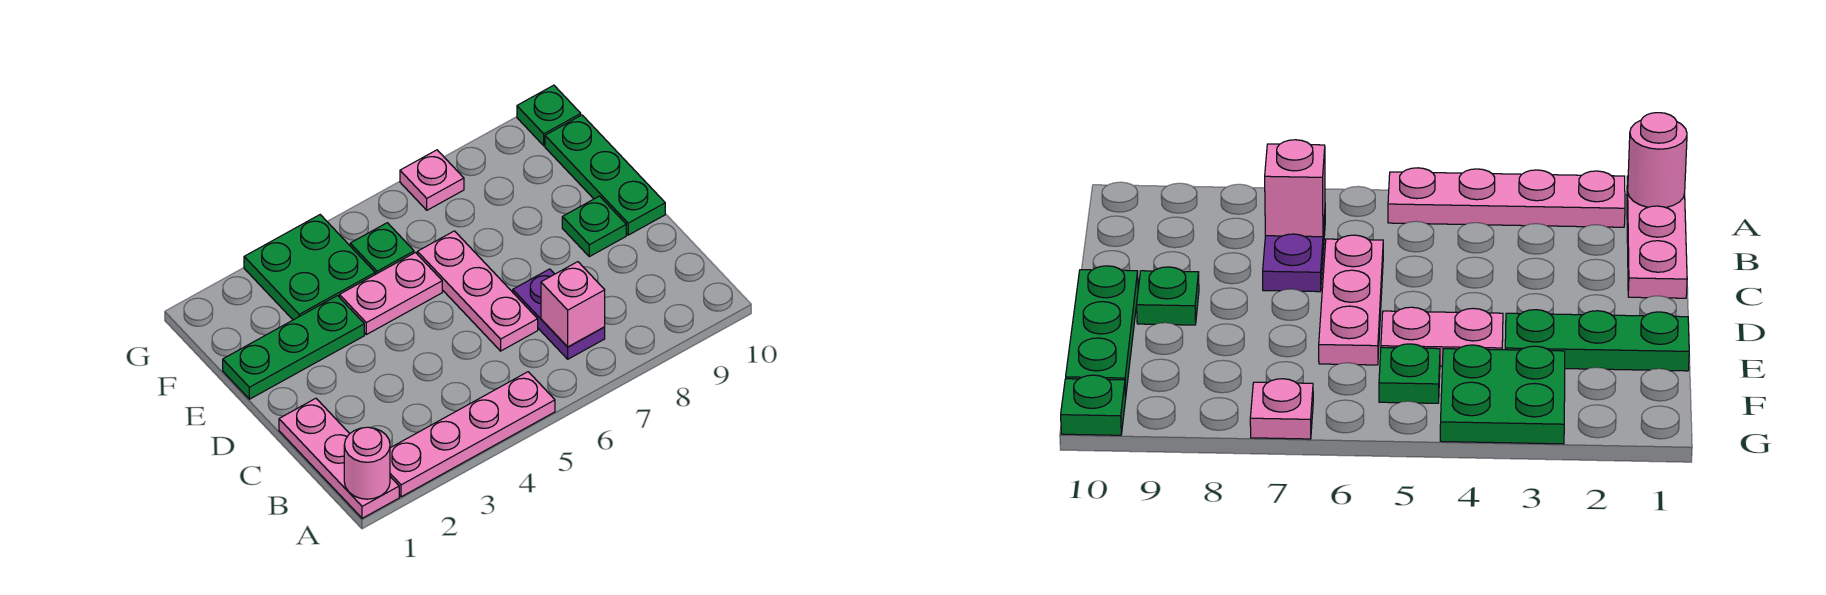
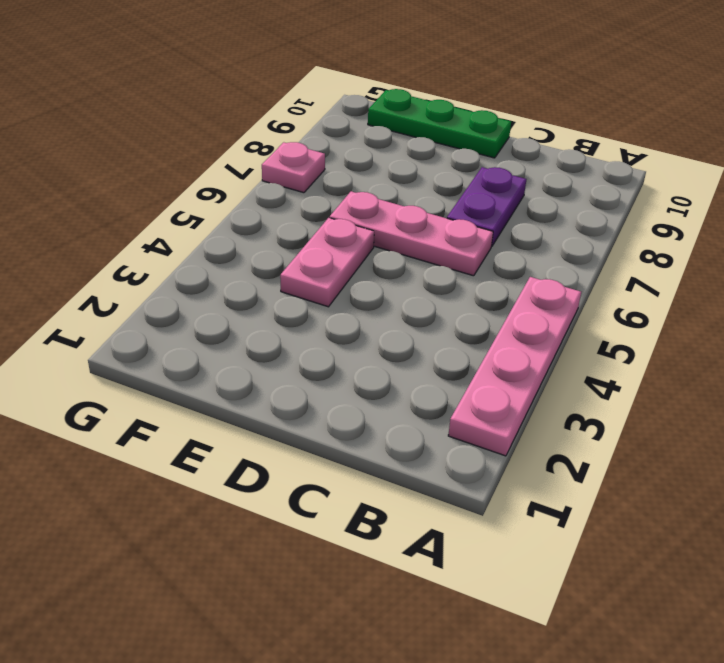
purple plate C7:C8 level 1 -> purple plate B7:C7 level 1
none -> pink plate A1:C1 level 1
none -> green plate D9 level 1
none -> green plate E1:E3 level 1

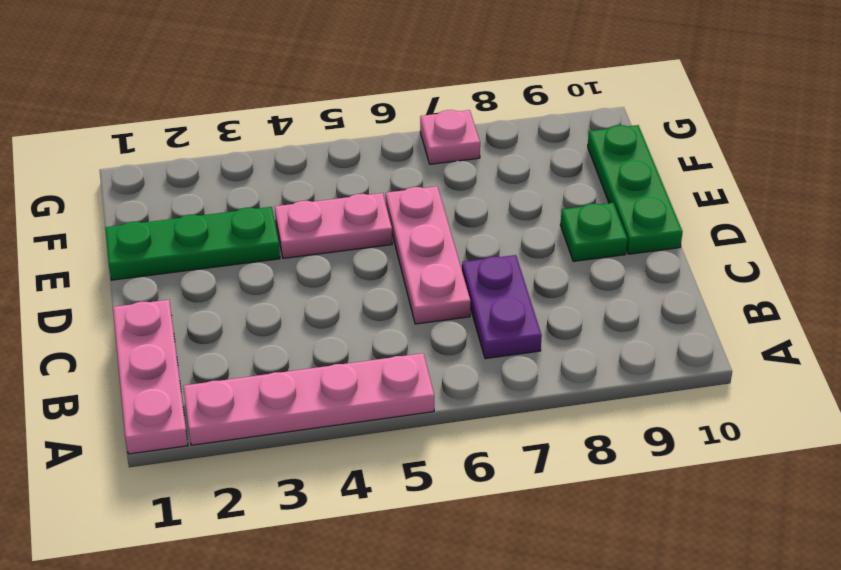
none -> green plate F3:G4 level 1
none -> green plate F5 level 1
none -> green plate G10 level 1

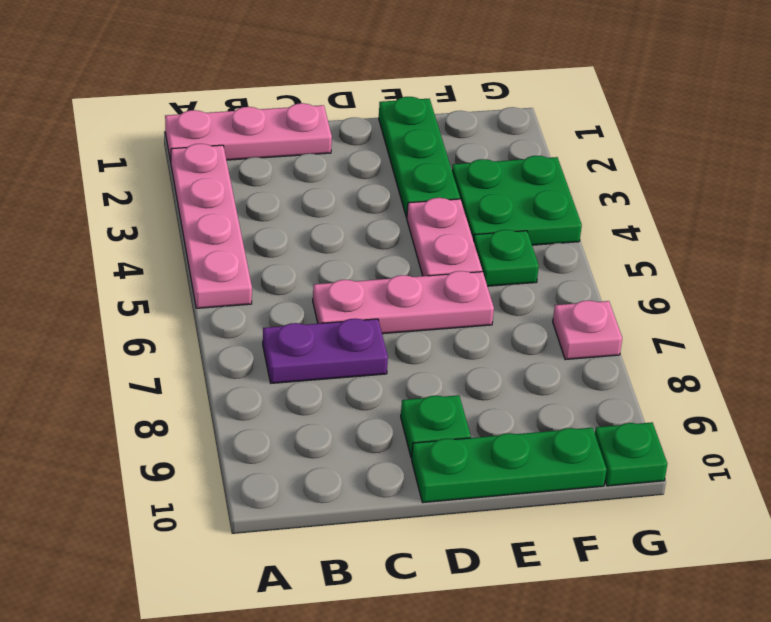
none -> pink round brick A1 level 2
none -> pink brick B7 level 2

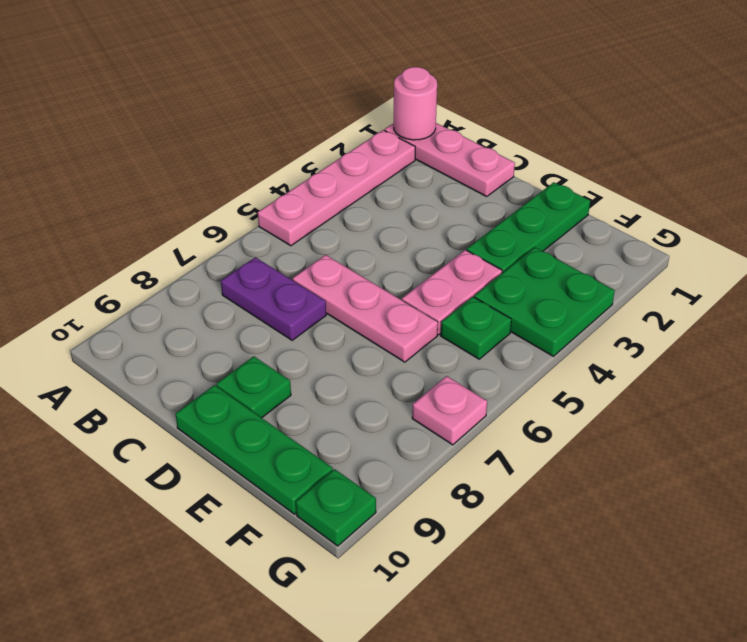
none -> pink brick B7 level 2

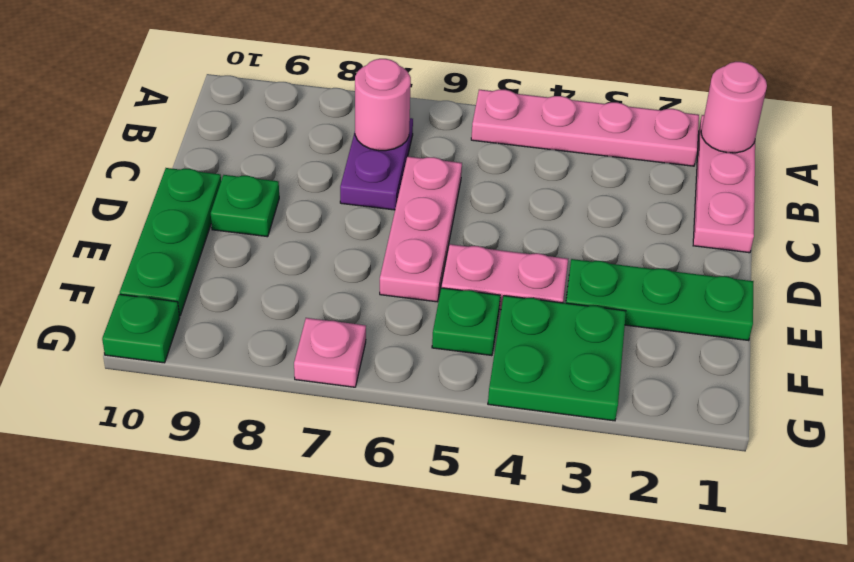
pink round brick B7 level 2 -> pink brick B7 level 2

